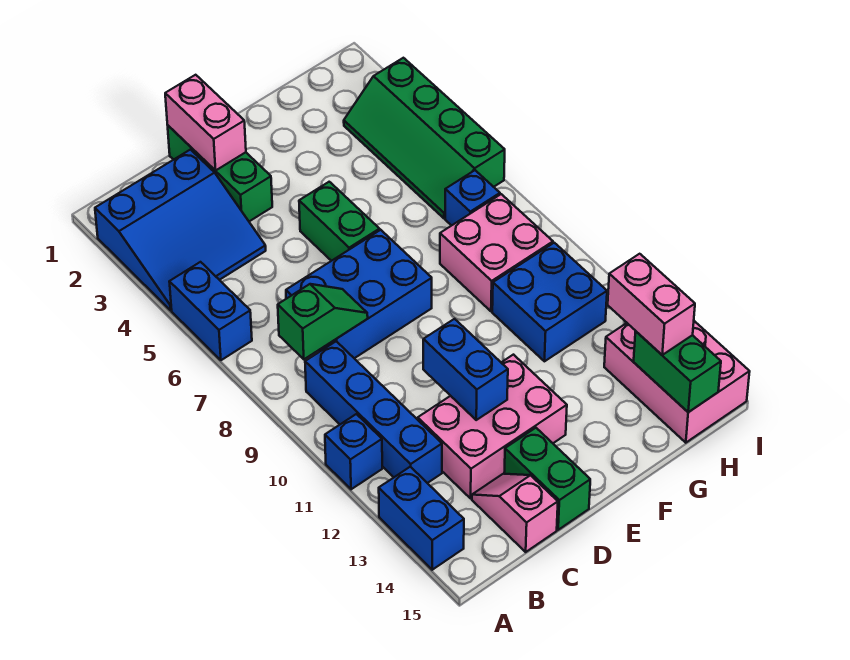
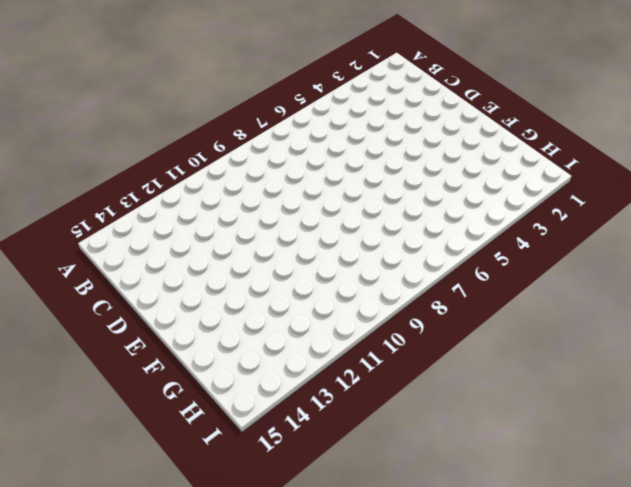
none -> blue slope A2:C4 level 1 top 2
none -> blue brick A5:A6 level 1
none -> blue brick A11 level 1

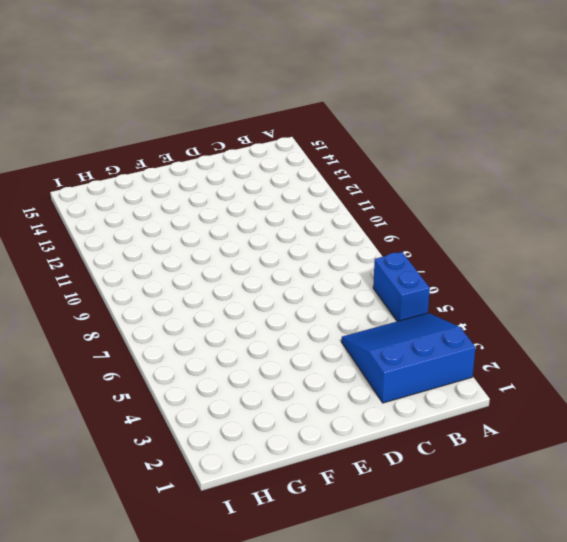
none -> blue brick A11 level 1
none -> blue brick A13:A14 level 1
none -> blue brick B9:B12 level 1

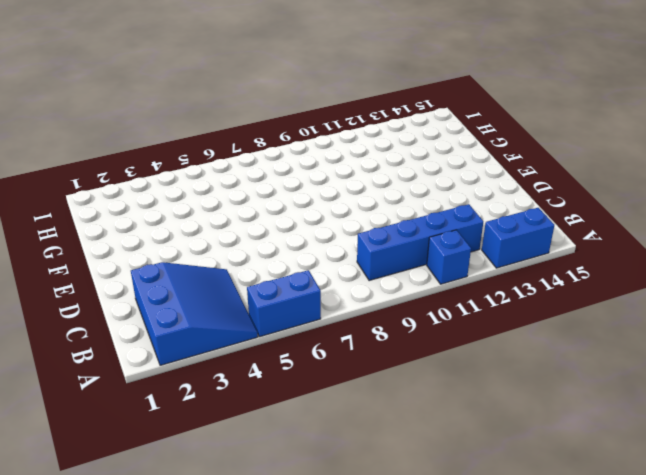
none -> blue brick C7:E8 level 1
none -> pink brick C12:E13 level 1
none -> pink slope C14:C15 level 1 top 15

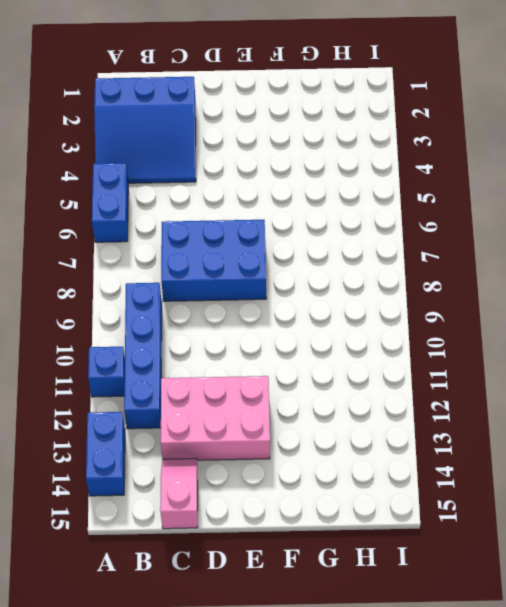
none -> green brick D1:D3 level 1
none -> green brick D14:D15 level 1
none -> green brick E5:E6 level 1

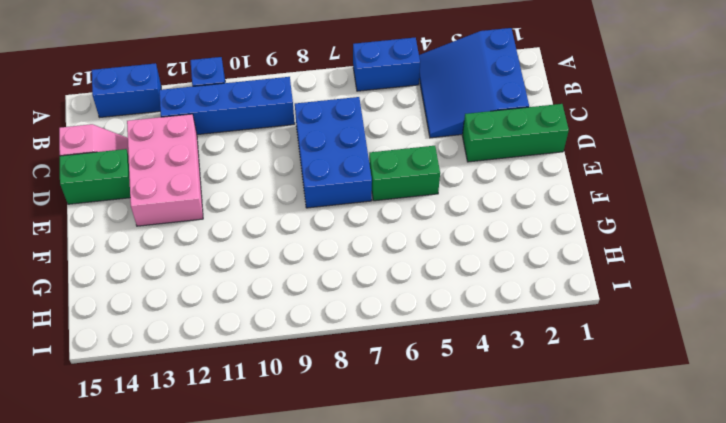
none -> pink brick G8:H9 level 1
none -> blue brick G10:H11 level 1
none -> green slope H3:I6 level 1 top I

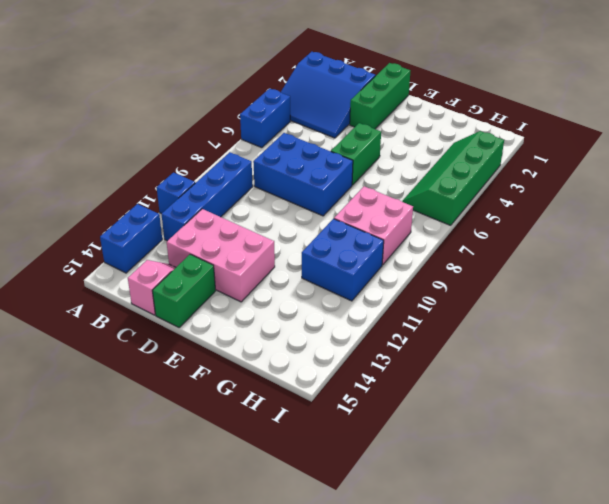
none -> blue brick H7 level 1
none -> pink brick H13:I15 level 1
none -> green slope B8:C8 level 2 top B

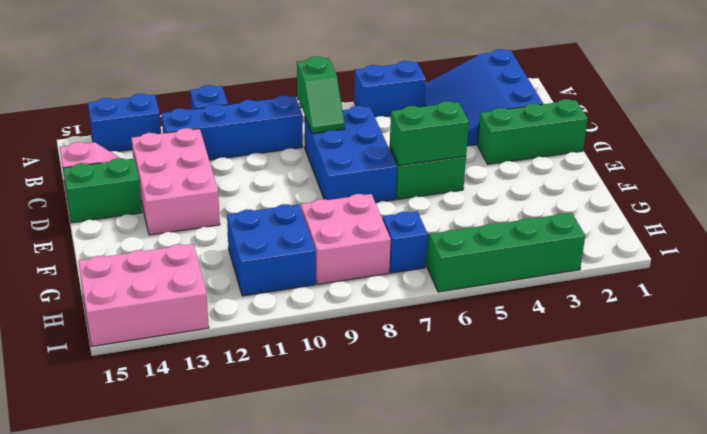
green brick E5:E6 level 2 -> green brick H14:H15 level 2
none -> pink brick D1:D2 level 2
none -> blue brick D11:D12 level 2
none -> pink brick H13:H14 level 3

